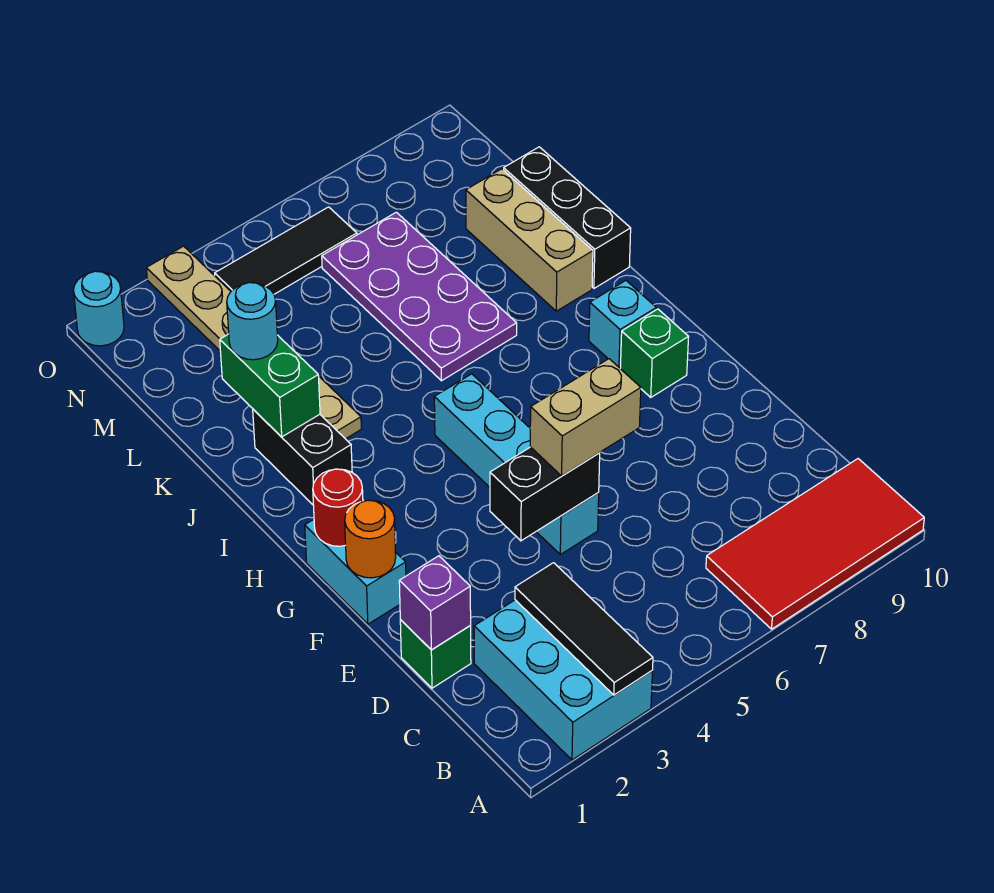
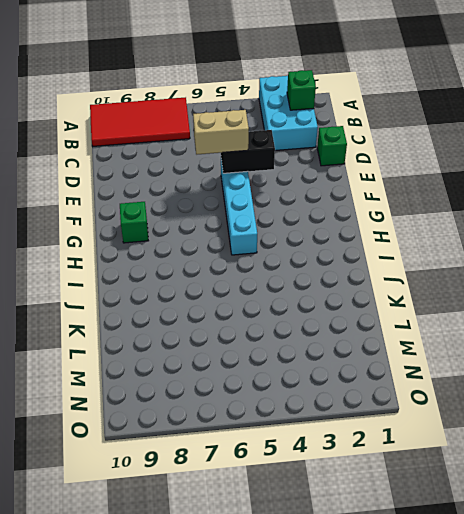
green brick B2 level 2 -> none
none -> cyan brick F1:G1 level 1
none -> cyan brick H9 level 1
none -> black brick I2:J2 level 1

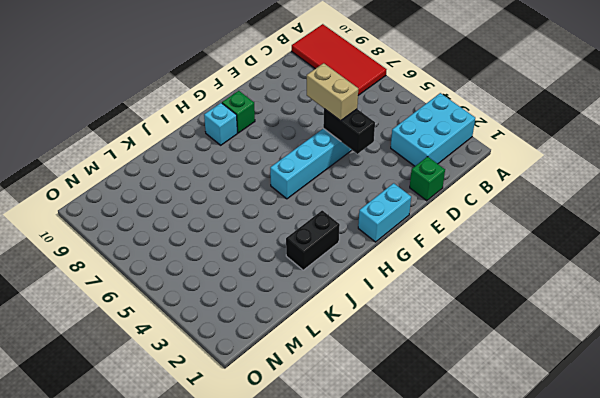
none -> tan plate J3:O3 level 1
none -> purple plate J6:M7 level 1
none -> tan brick J9:L9 level 1

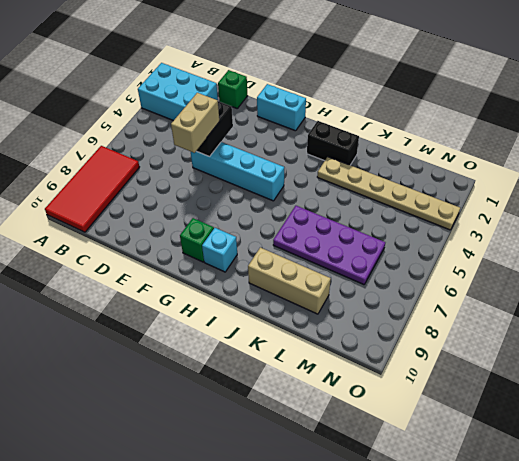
none -> black brick J10:L10 level 1
none -> black tile N4:N6 level 1
none -> cyan round brick O1 level 1

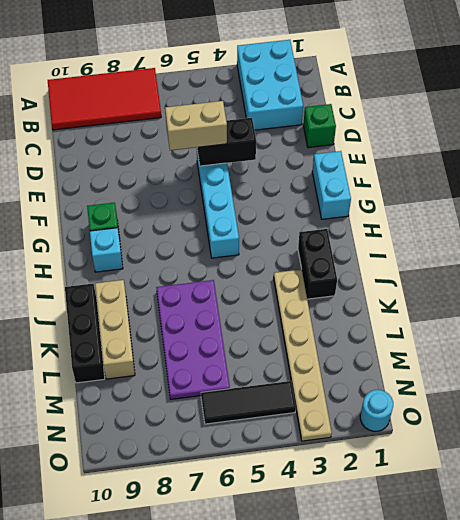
none -> black tile A3:C3 level 2
none -> purple brick D1 level 2
none -> orange round brick F1 level 2

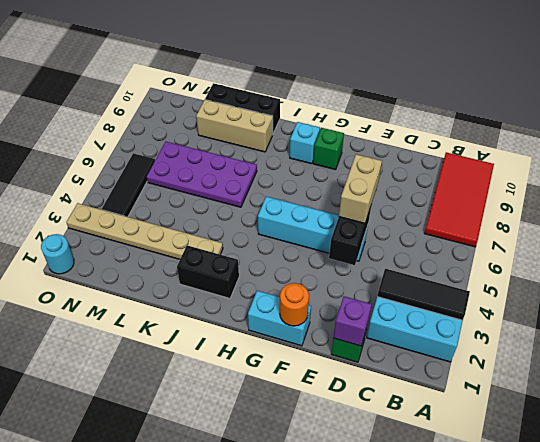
none -> red round brick G1 level 2
none -> green brick J2:K2 level 2
none -> cyan round brick K2 level 3

